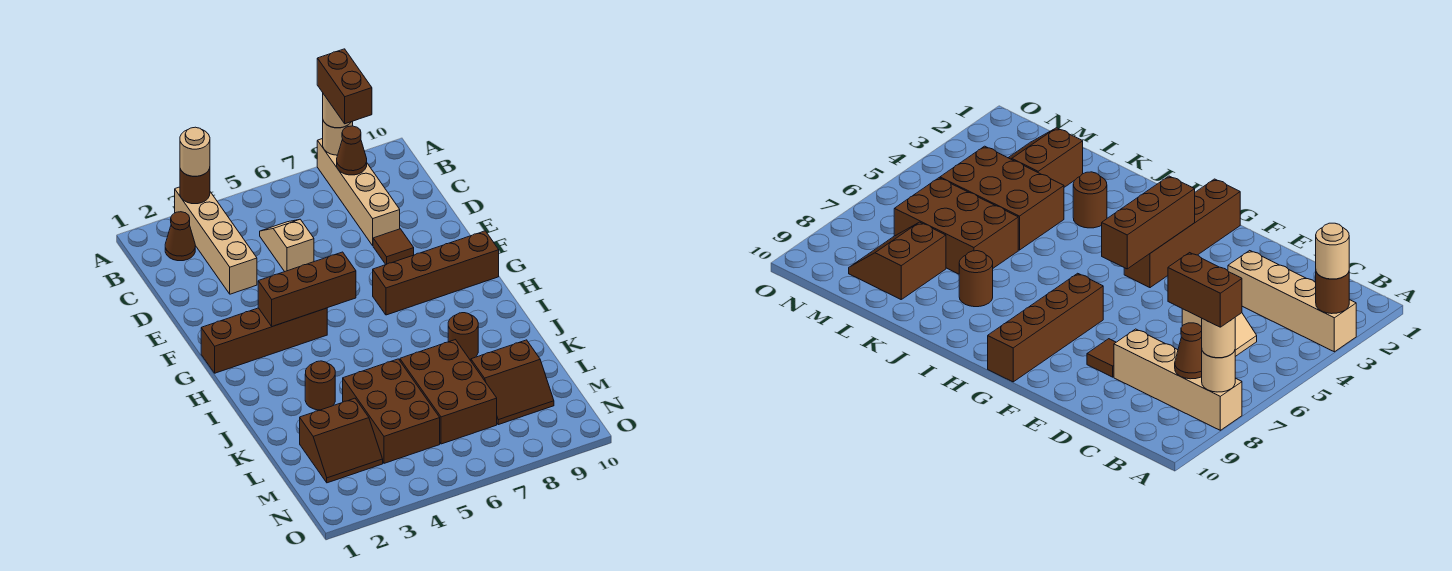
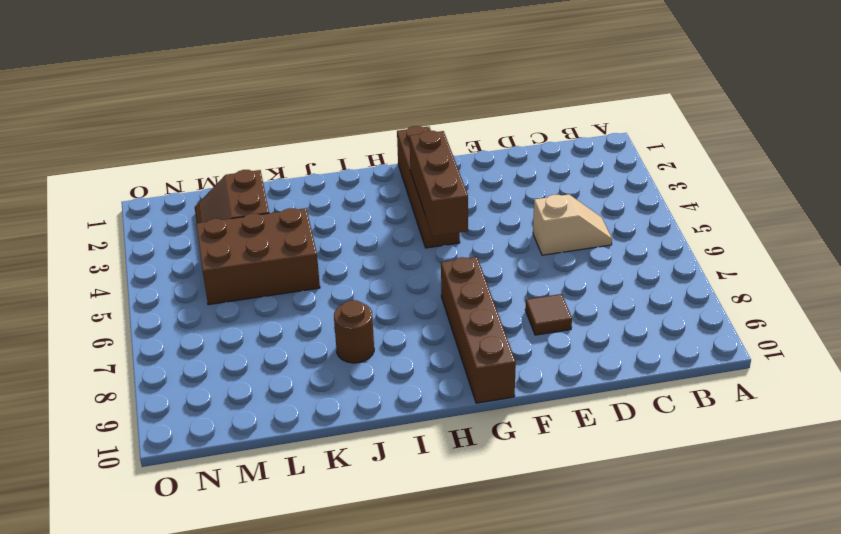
none -> tan brick A3:D3 level 1
none -> tan brick A8:D8 level 1
none -> brown cone B2 level 1

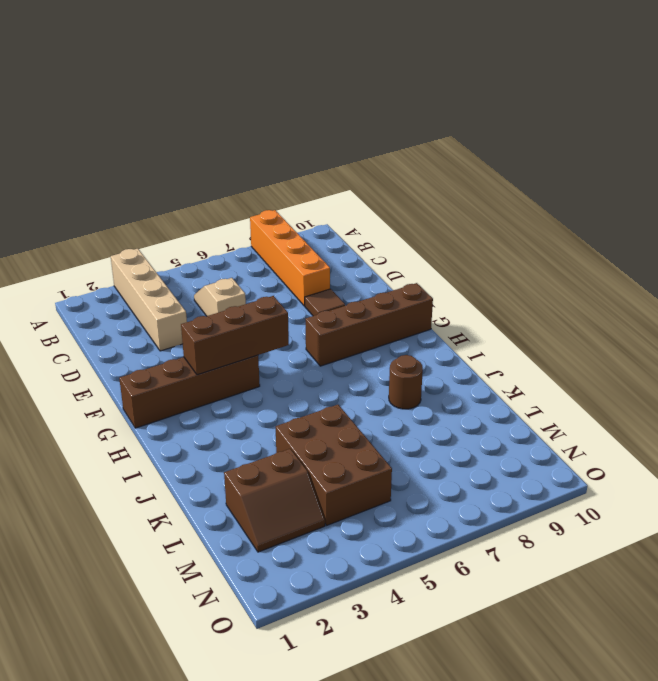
orange brick A8:D8 level 1 -> tan brick A8:D8 level 1
none -> brown cone B2 level 1
none -> brown round brick J3 level 1
none -> brown brick K6:M7 level 1

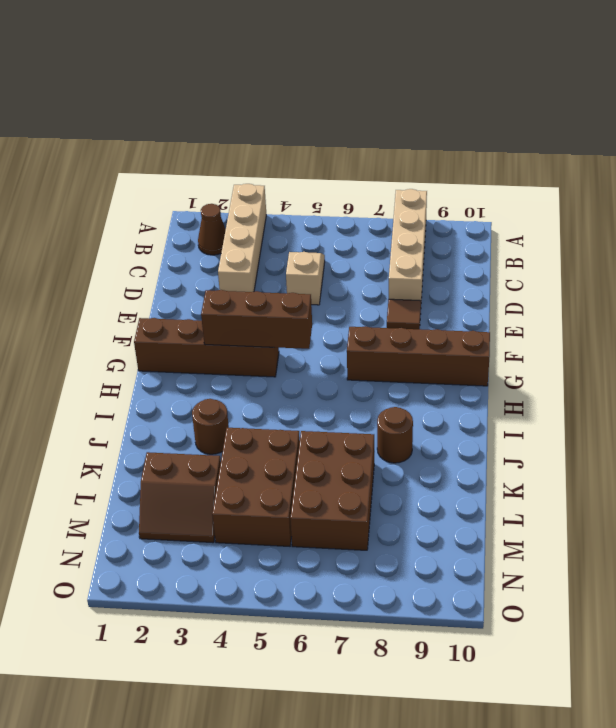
none -> brown slope L8:M9 level 1 top L
none -> brown round brick A3 level 2
none -> tan round brick A8 level 2

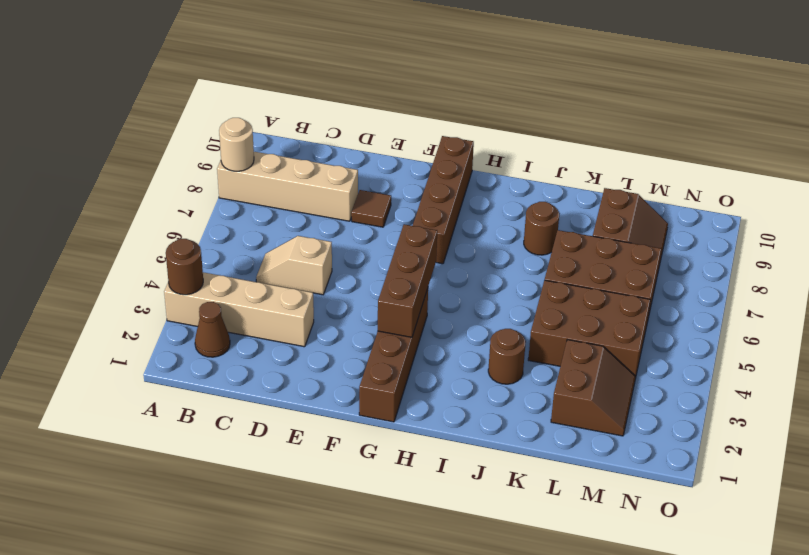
none -> brown cone B8 level 2
none -> tan round brick A3 level 3
none -> tan round brick A8 level 3

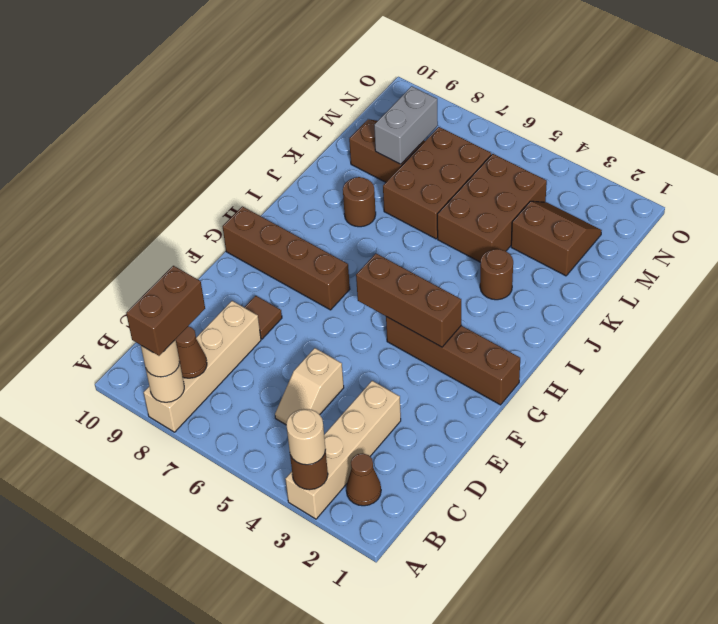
grey brick L8:M8 level 2 -> none

